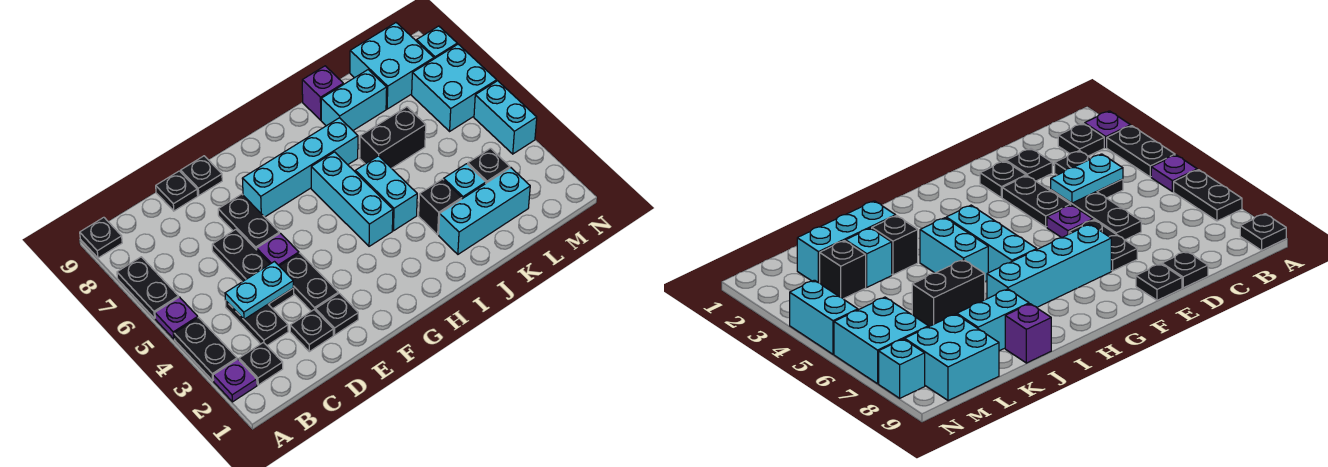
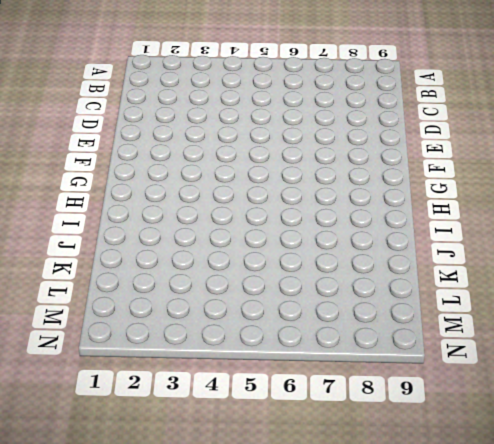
none -> purple plate A2 level 1
none -> black plate A3:A4 level 1
none -> purple plate A5 level 1
none -> black plate A6:A7 level 1

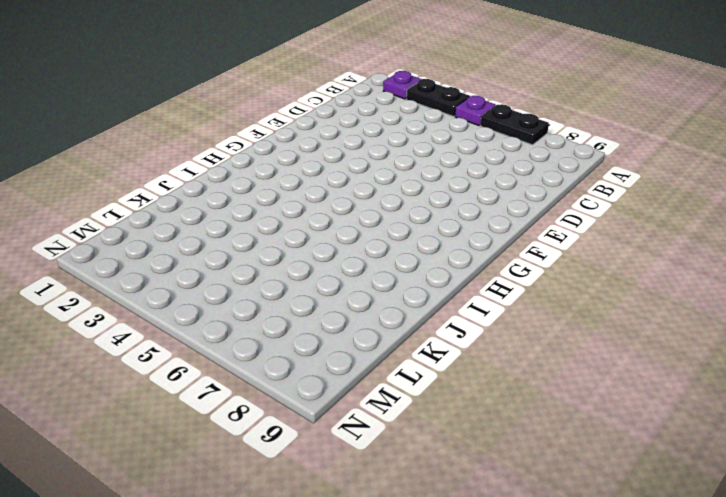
none -> black plate A9 level 1
none -> black plate B2 level 1
none -> black plate C3:C4 level 1
none -> black plate D2 level 1

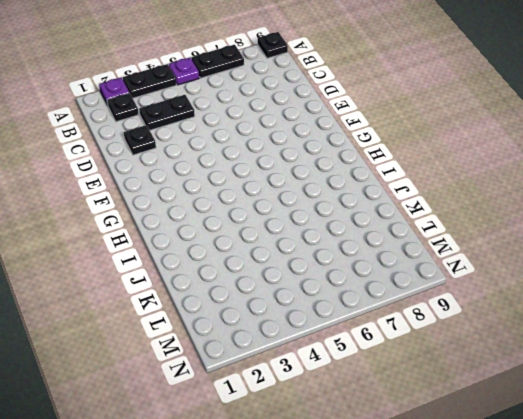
none -> black plate D4:D6 level 1
none -> black plate D9 level 1
none -> black plate E2 level 1
none -> black plate E3:E4 level 1

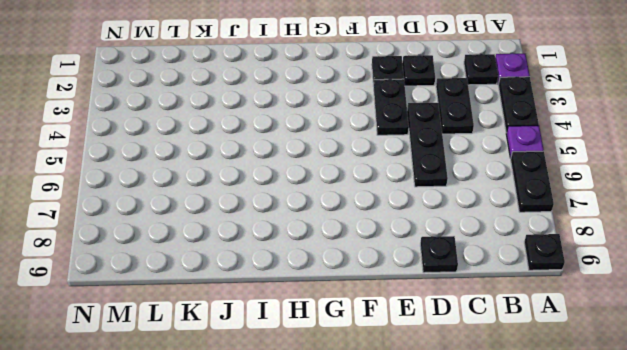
none -> purple plate E5 level 1
none -> black plate E6:E7 level 1
none -> black plate E9 level 1
none -> cyan brick F7:I7 level 1

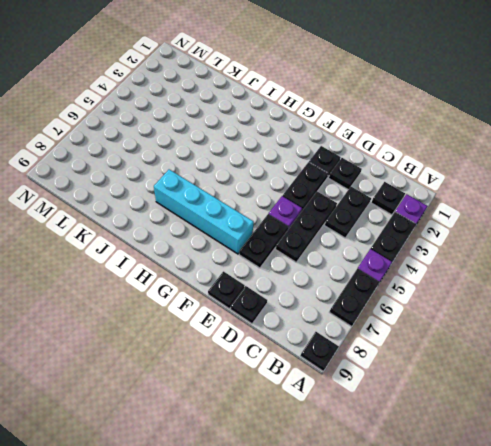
none -> cyan brick H4:H6 level 1
none -> cyan brick I4:I5 level 1
none -> cyan brick J2:L2 level 1
none -> black brick J3 level 1

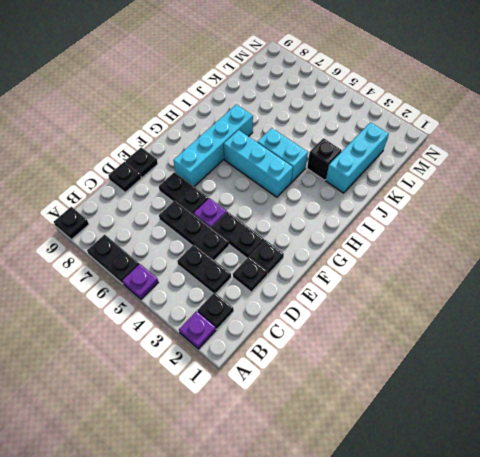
none -> black plate A3:A4 level 1
none -> black brick J6:K6 level 1
none -> cyan brick J8:K8 level 1
none -> purple brick J9 level 1

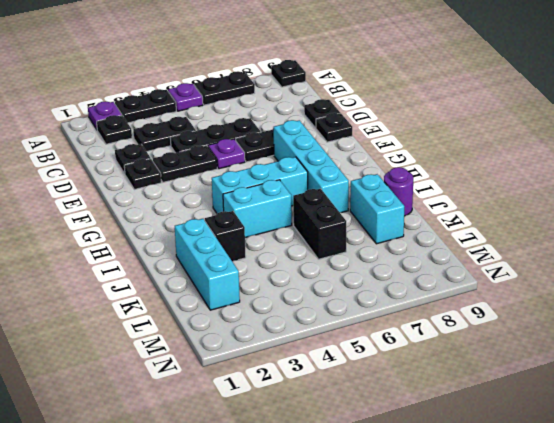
purple round brick J9 level 1 -> purple brick J9 level 1
none -> cyan brick K3 level 1
none -> black brick L3 level 1
none -> cyan brick L8:M9 level 1
none -> cyan brick M6:N7 level 1

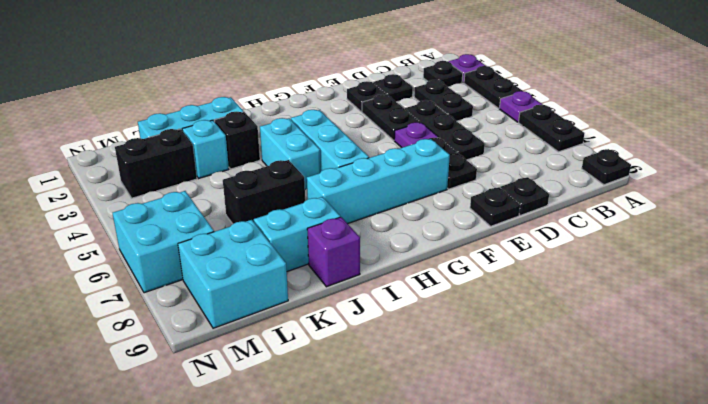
black brick L3:M3 level 1 -> black brick L3 level 1
none -> cyan brick N4:N5 level 1
none -> cyan brick N8 level 1
none -> cyan plate C4:D4 level 2

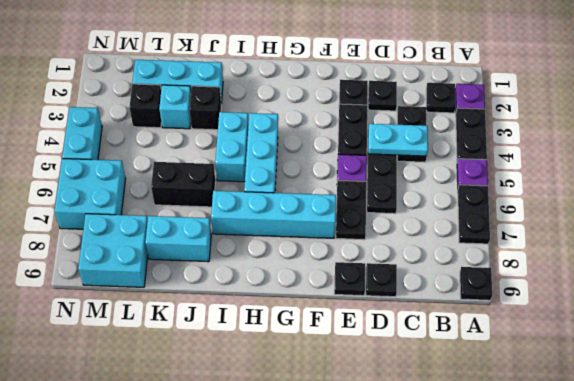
none -> purple brick J9 level 1
none -> cyan brick N8 level 1

